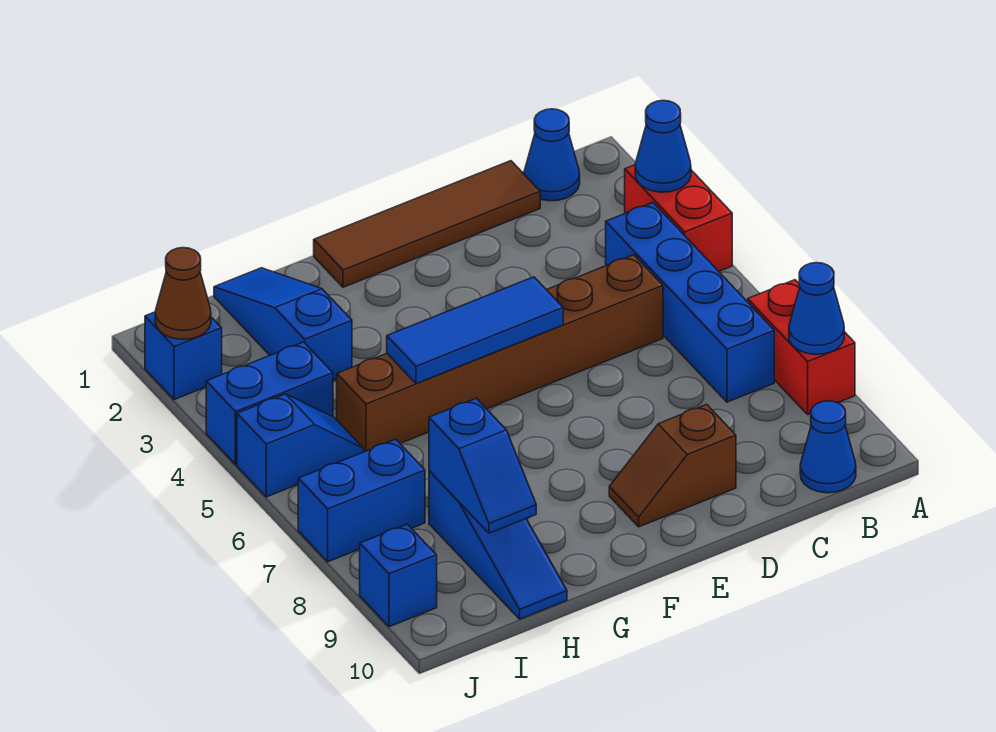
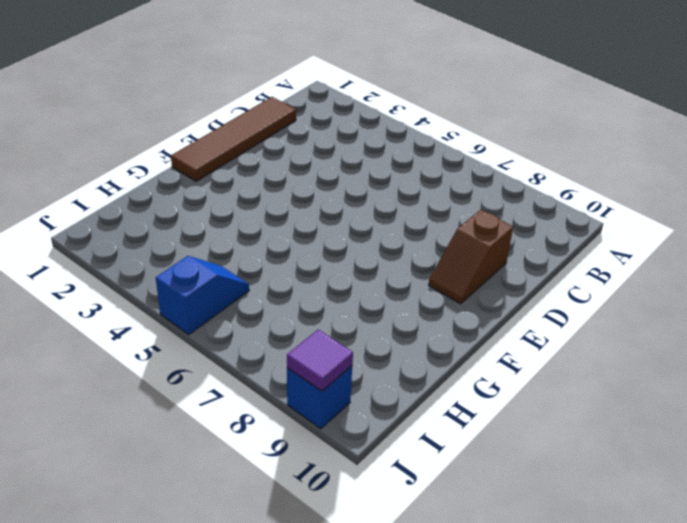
purple tile J9 level 2 -> none
none -> red brick A3:A4 level 1
none -> red brick A7:A8 level 1
none -> blue cone B1 level 1

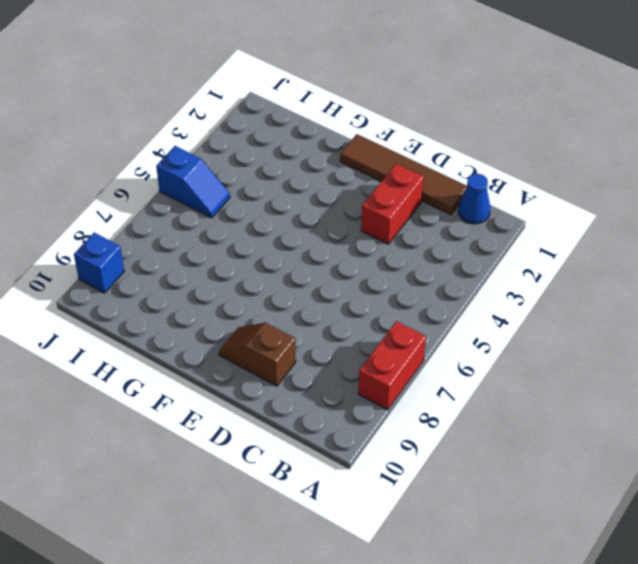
red brick D2:D3 level 1 -> red brick A3:A4 level 1
none -> blue brick B4:B7 level 1
none -> blue cone B10 level 1
none -> brown brick C5:H5 level 1

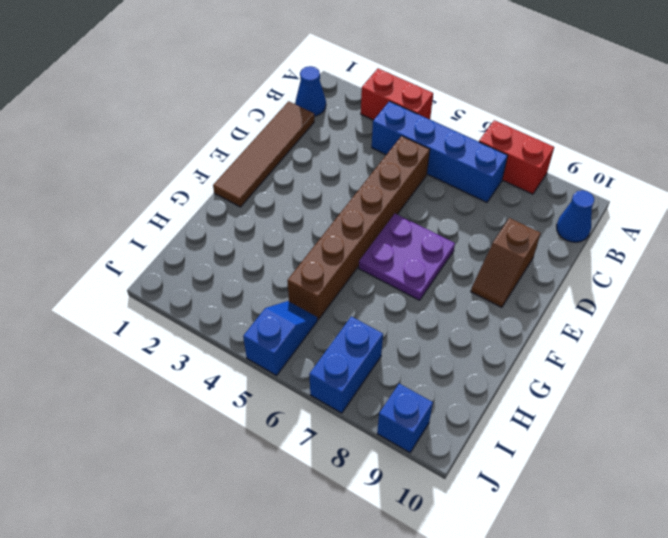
purple plate E6:F7 level 1 -> none
none -> blue slope H1:H3 level 1 top 3
none -> blue slope H8:H10 level 1 top 8
none -> blue brick I4:J4 level 1

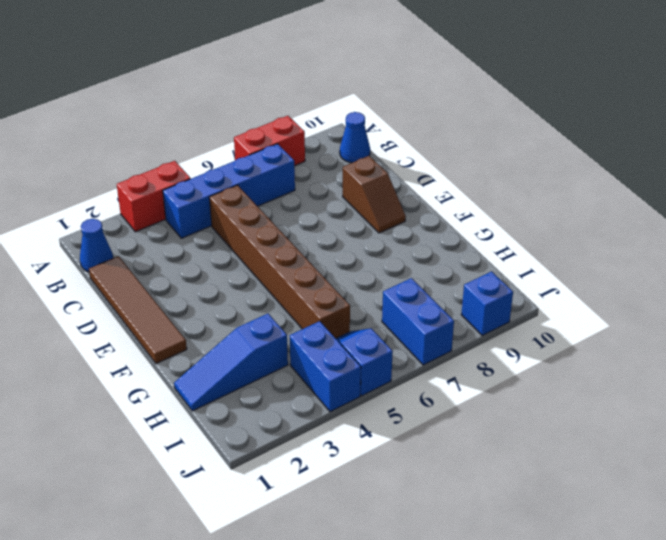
none -> blue slope H8:H10 level 1 top 8
none -> blue brick J2 level 1
none -> blue cone A3 level 2

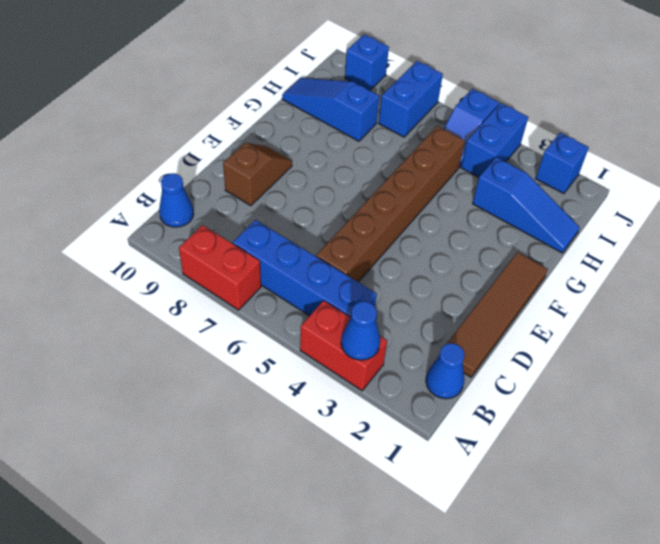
none -> blue cone A8 level 2
none -> blue tile E5:G5 level 2
none -> blue slope H8:H9 level 2 top 8

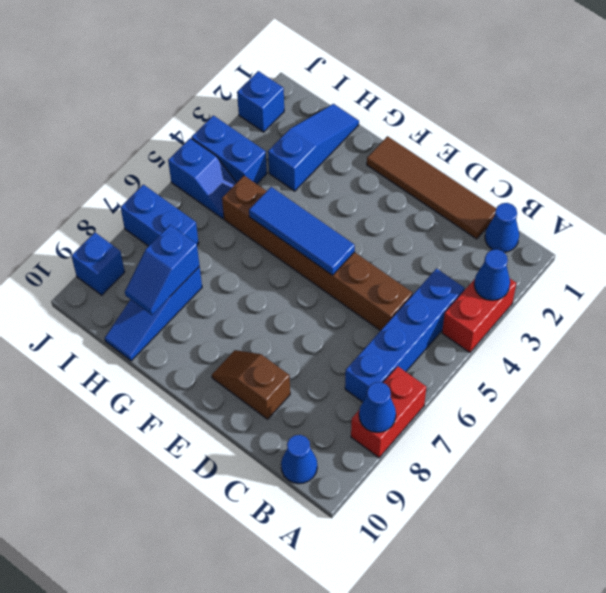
none -> brown cone J2 level 2

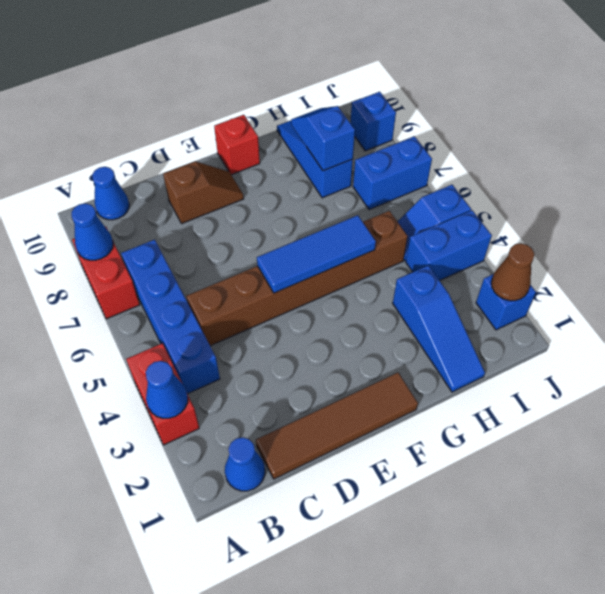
red brick F10 level 1 -> none

